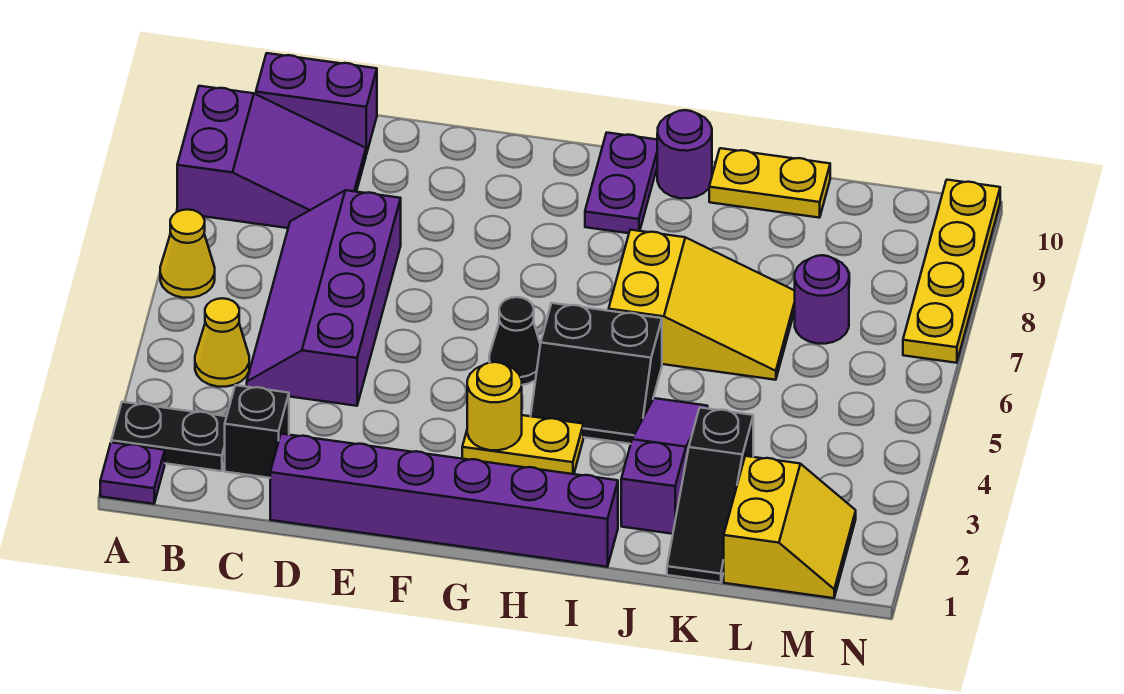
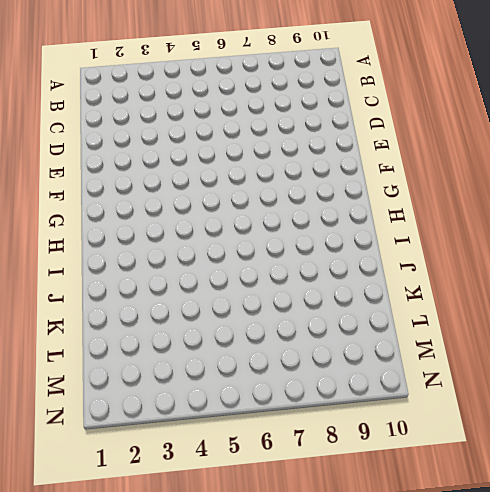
none -> purple plate A1 level 1
none -> black plate A2:B2 level 1
none -> yellow cone A6 level 1

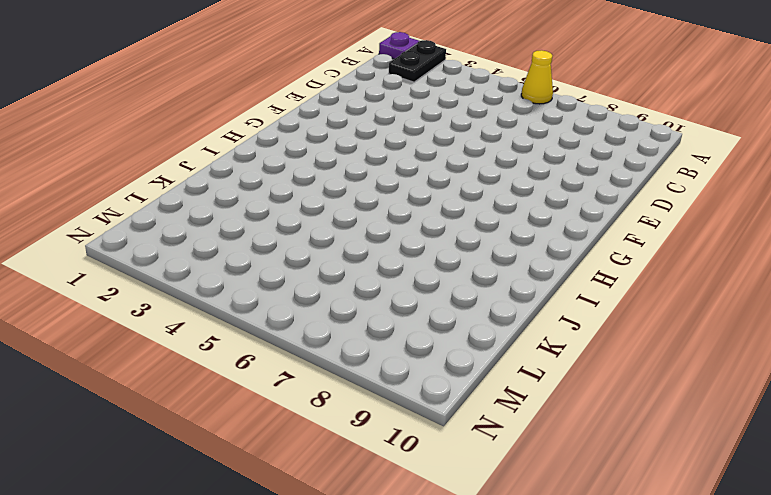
none -> purple slope A8:C9 level 1 top A
none -> yellow cone B4 level 1
none -> purple brick B10:C10 level 1

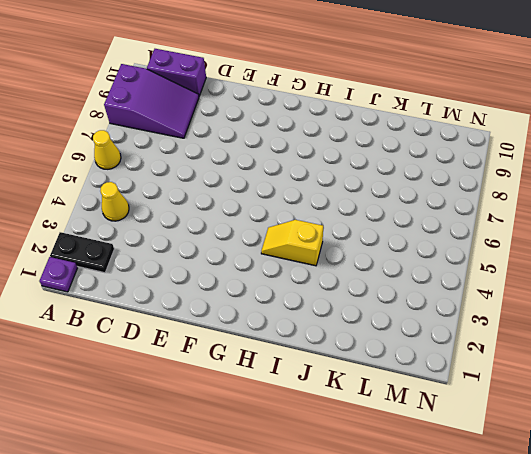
yellow slope H4:I4 level 1 top I -> black slope H4:I5 level 1 top 5
none -> black brick C2 level 1
none -> purple slope C4:D7 level 1 top D
none -> purple brick D1:I1 level 1

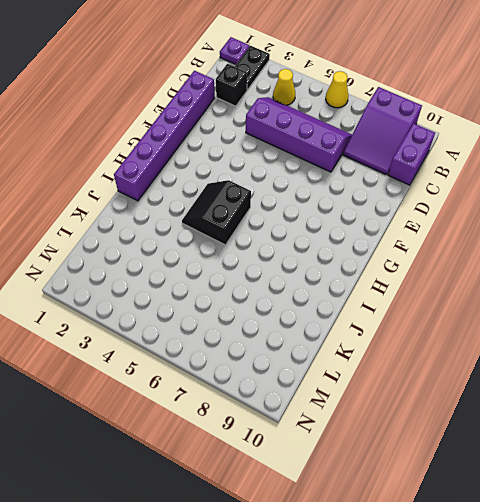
none -> yellow plate G3:H3 level 1
none -> black cone G5 level 1
none -> purple plate H9:H10 level 1

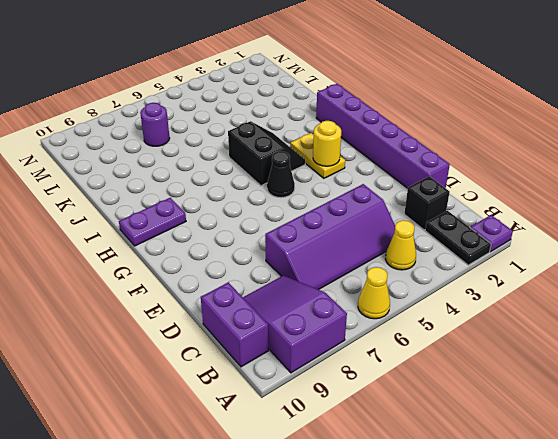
none -> yellow slope I6:K7 level 1 top I
none -> purple round brick I10 level 1
none -> purple slope J2:J4 level 1 top 2

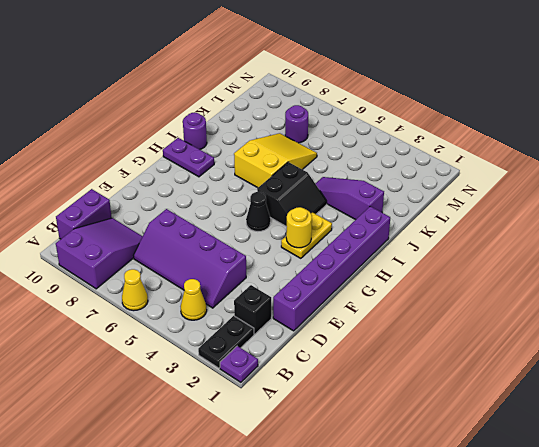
none -> yellow plate J10:K10 level 1
none -> black slope K1:K3 level 1 top 3
none -> yellow slope L1:M2 level 1 top L

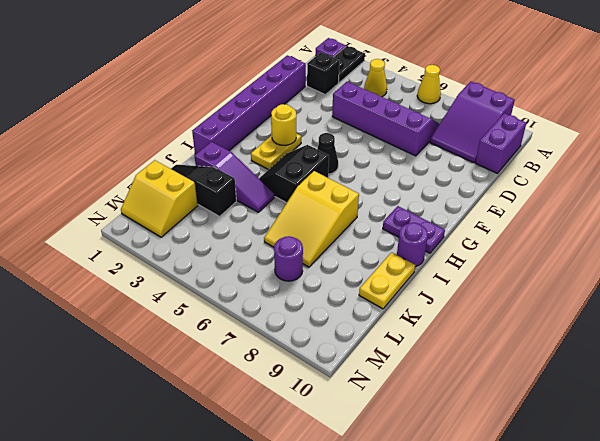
none -> yellow plate N7:N10 level 1

